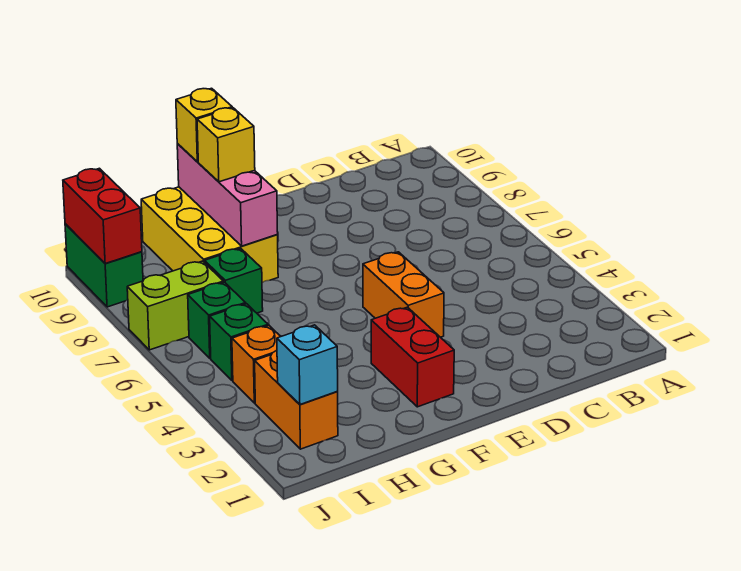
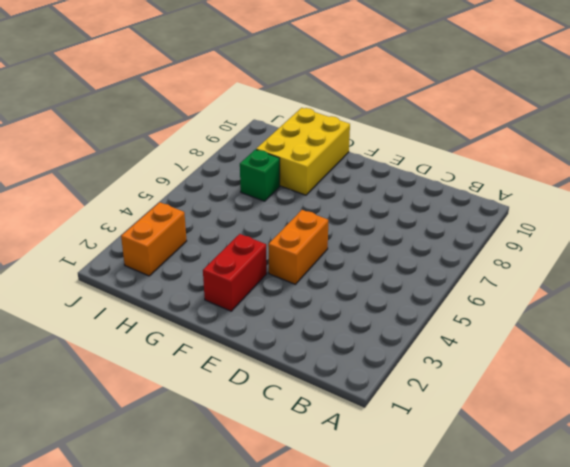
none -> orange brick I4 level 1
none -> green brick I5 level 1
none -> green brick I6 level 1

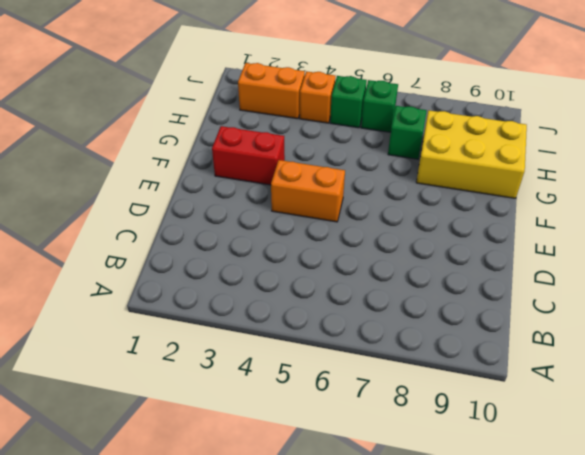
none -> lime brick I7:J7 level 1
none -> green brick J9:J10 level 1
none -> pink brick G8:G10 level 2

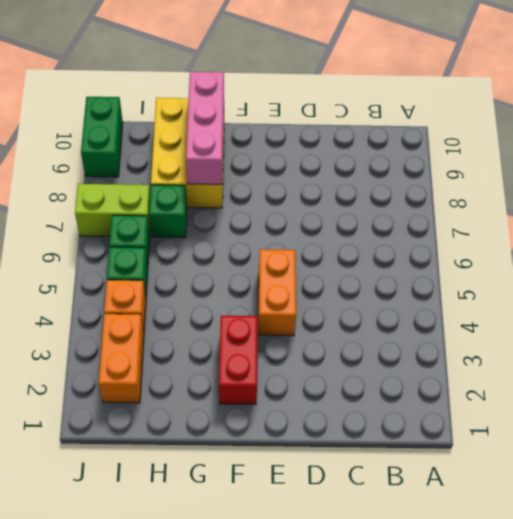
none -> cyan brick I2 level 2
none -> red brick J9:J10 level 2
none -> yellow brick G9 level 3

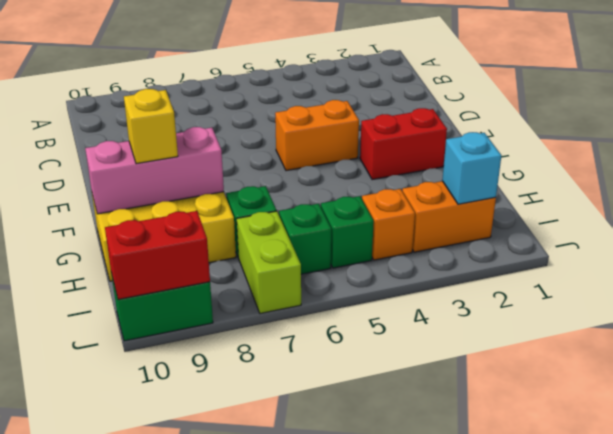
none -> yellow brick G10 level 3

